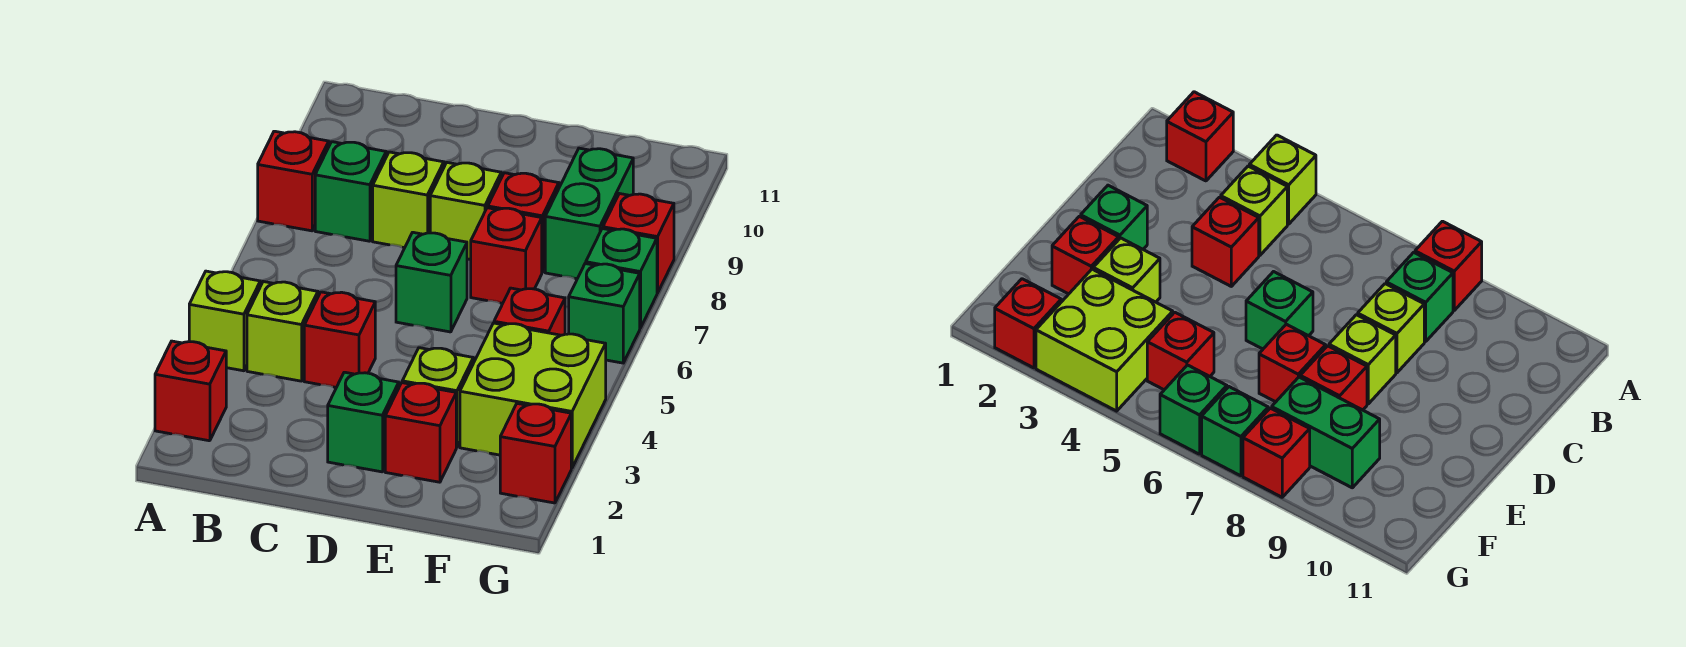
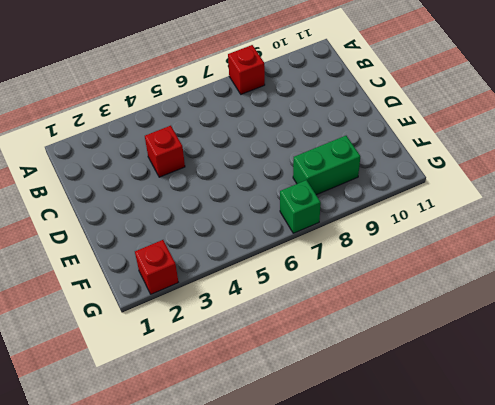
none -> red brick A2 level 1
none -> lime brick A4 level 1
none -> lime brick B4 level 1

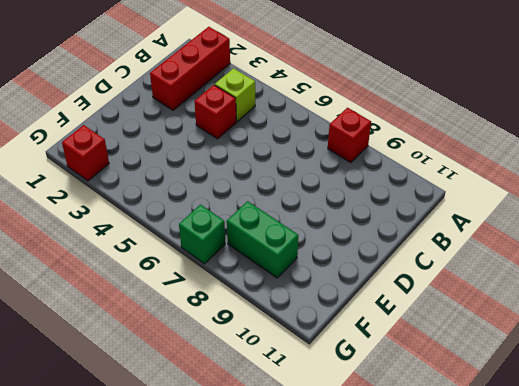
red brick A2:C2 level 1 -> red brick A2 level 1
none -> lime brick A4 level 1
none -> green brick B8 level 1
none -> lime brick C8 level 1

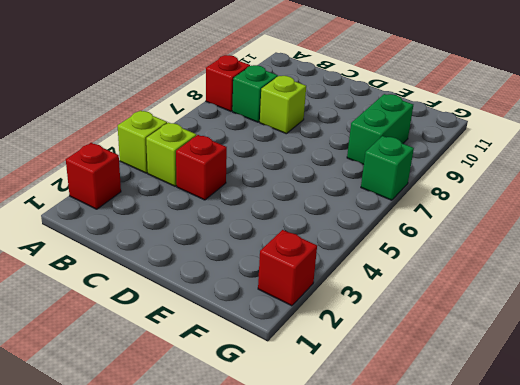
none -> green brick D2 level 1
none -> green brick D6 level 1
none -> lime brick D8 level 1

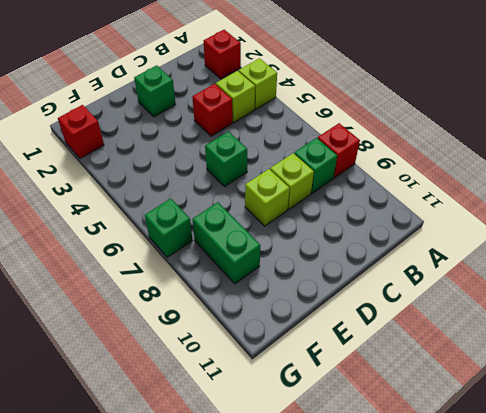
none -> red brick E2 level 1
none -> lime brick E3 level 1
none -> red brick E7 level 1

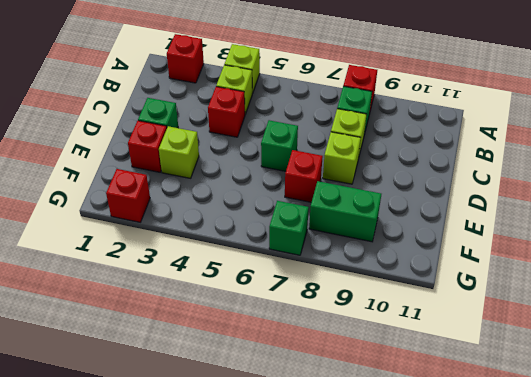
none -> red brick E8 level 1
none -> lime brick F3:G4 level 1
none -> red brick F5 level 1

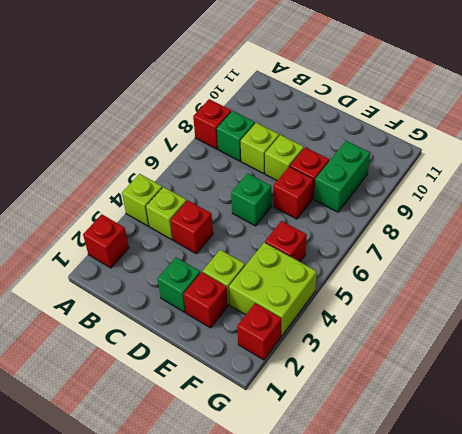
none -> green brick G6 level 1
none -> green brick G7 level 1
none -> red brick G8 level 1

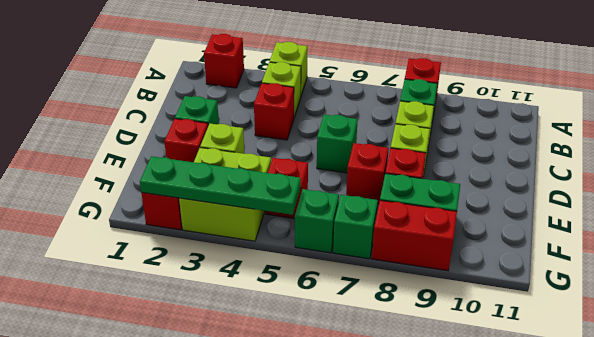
green plate G2:G5 level 2 -> none
red brick G8:G9 level 1 -> red brick G8 level 1

